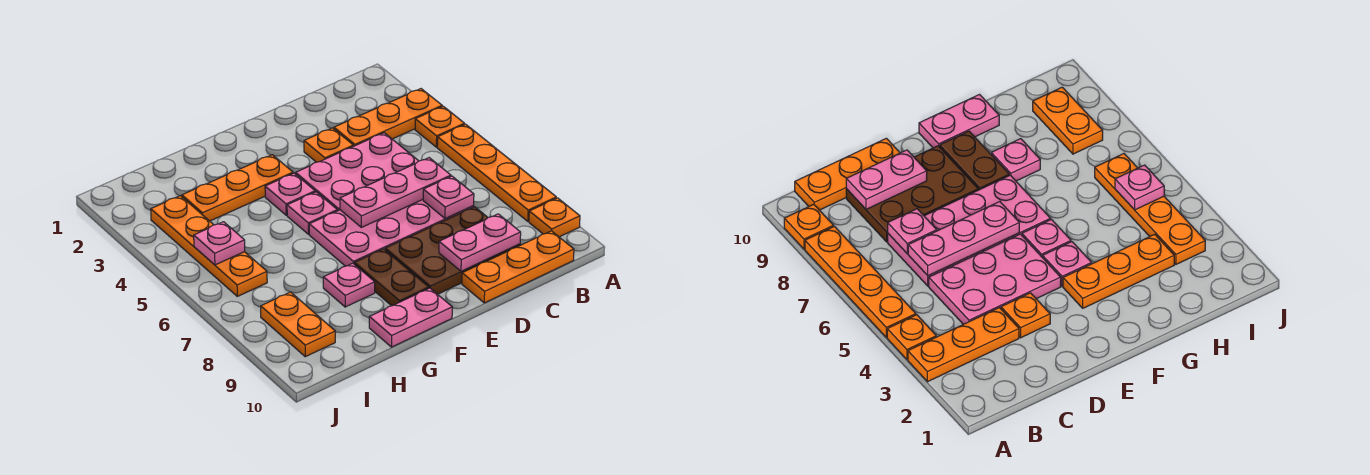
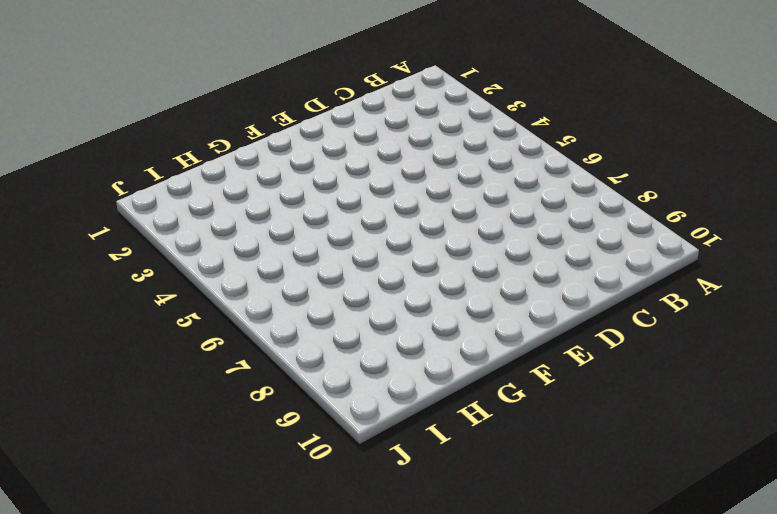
none -> orange plate A3:C3 level 1
none -> orange plate A4 level 1
none -> orange plate A5:A8 level 1

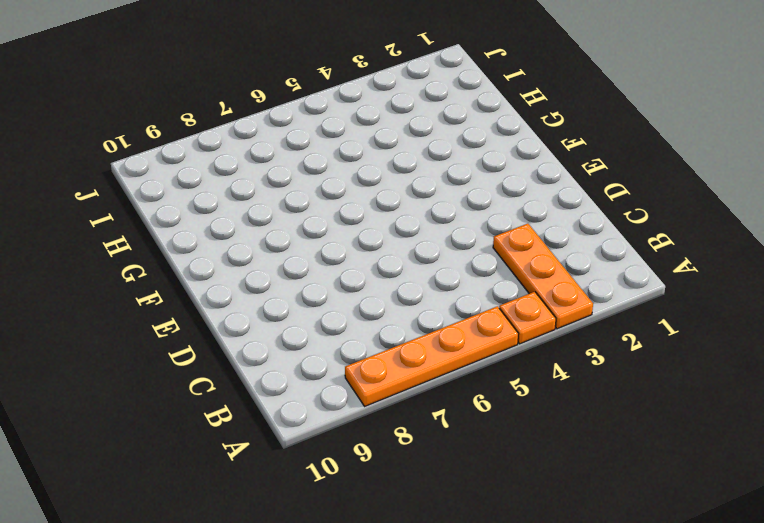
none -> orange plate A9 level 1
none -> orange plate B10:D10 level 1
none -> pink plate C4:E5 level 1

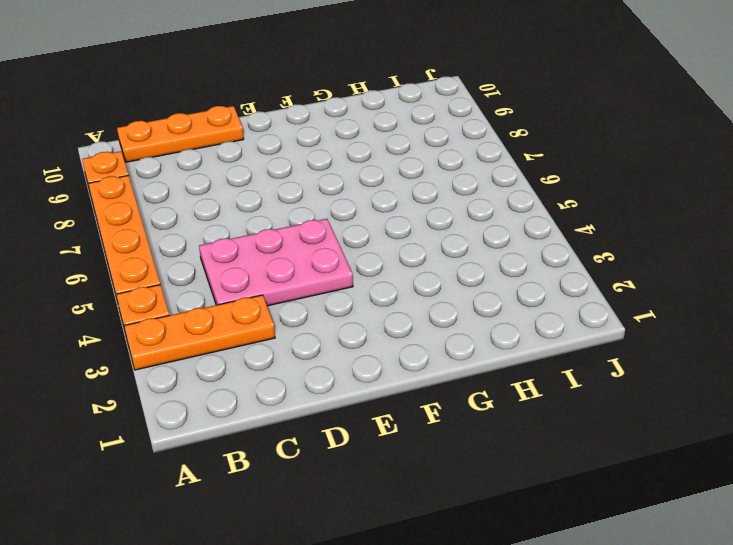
none -> pink plate C6:F7 level 1
none -> brown plate C8:E9 level 1
none -> orange plate D3 level 1

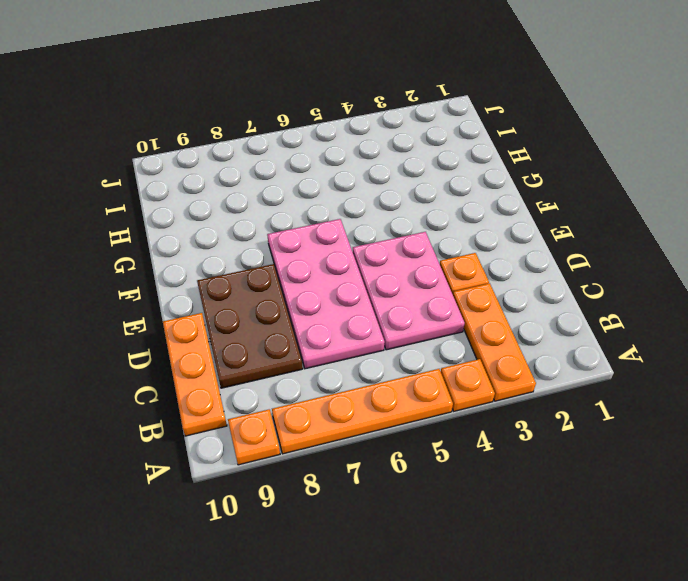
none -> orange plate F3:H3 level 1
none -> pink plate F4 level 1
none -> pink plate F5 level 1

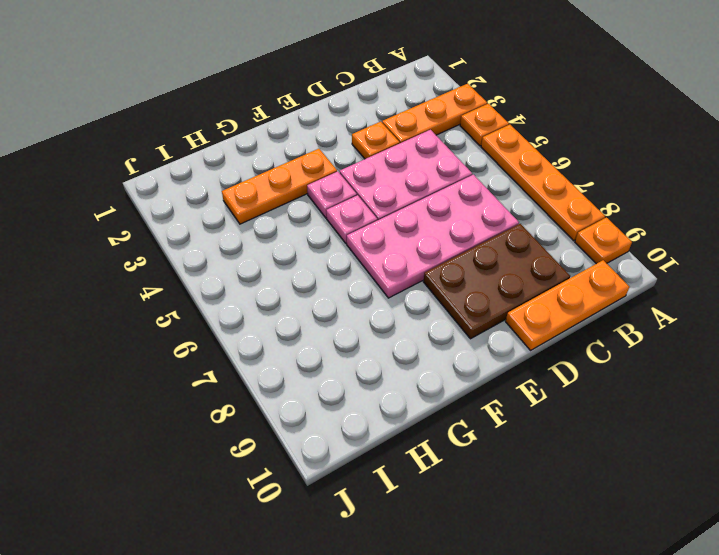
none -> brown plate F8:F9 level 1
none -> pink plate F10:G10 level 1
none -> pink plate G8 level 1

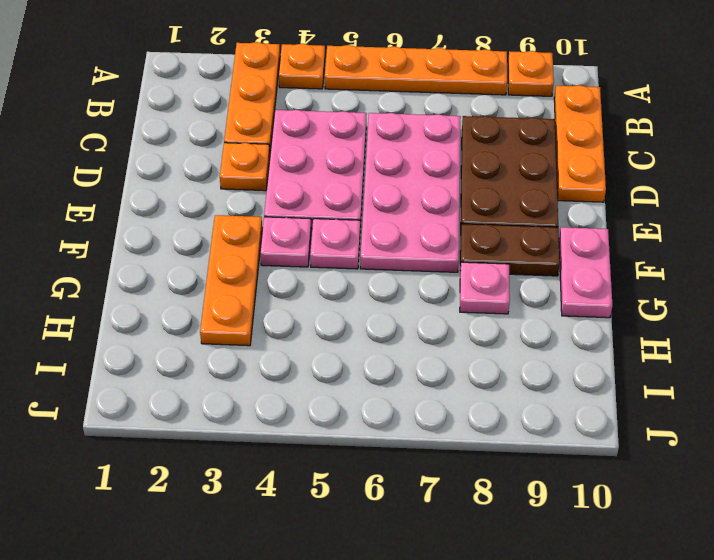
none -> orange plate I3:I6 level 1
none -> orange plate I8:I9 level 1
none -> pink plate C6:E6 level 2

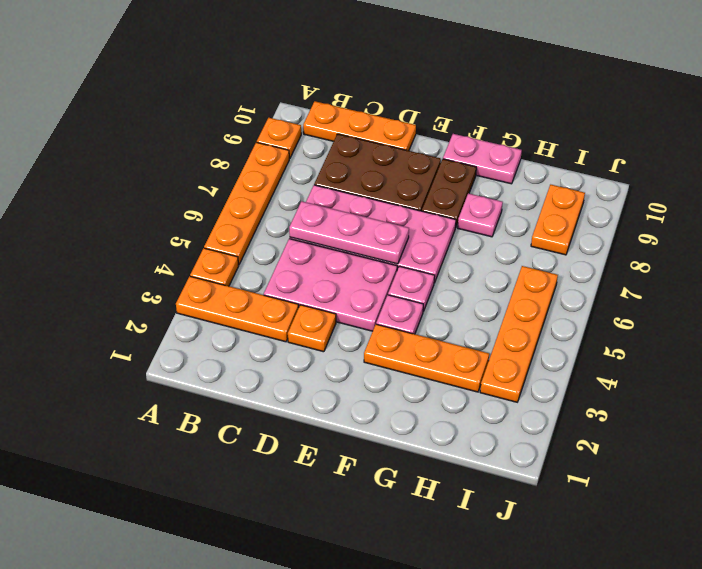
none -> pink plate C7 level 2
none -> pink plate C9:D9 level 2
none -> pink plate I5 level 2

